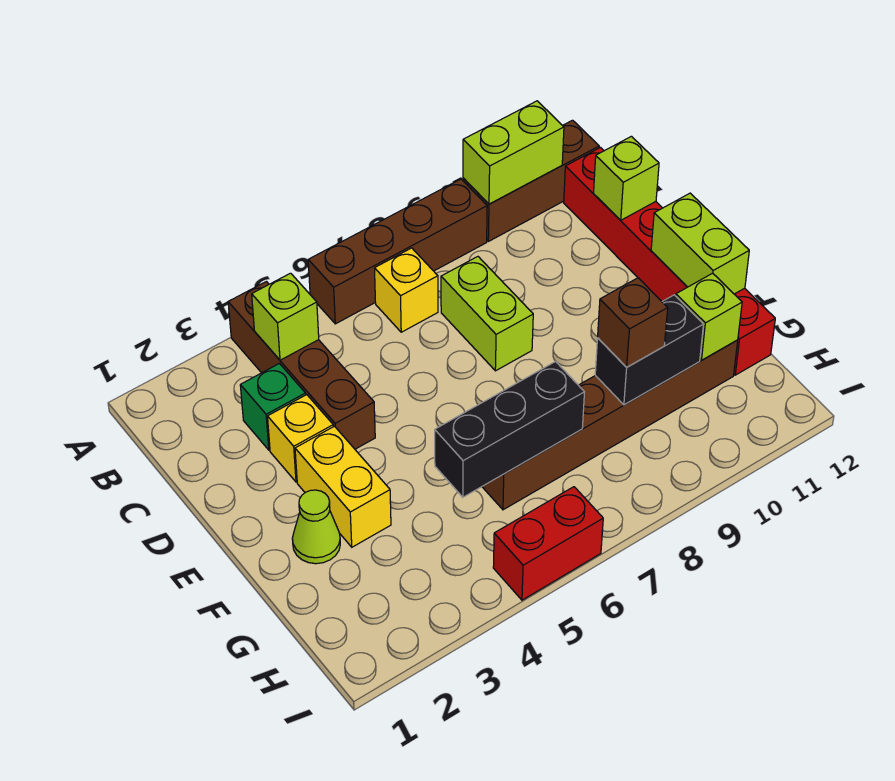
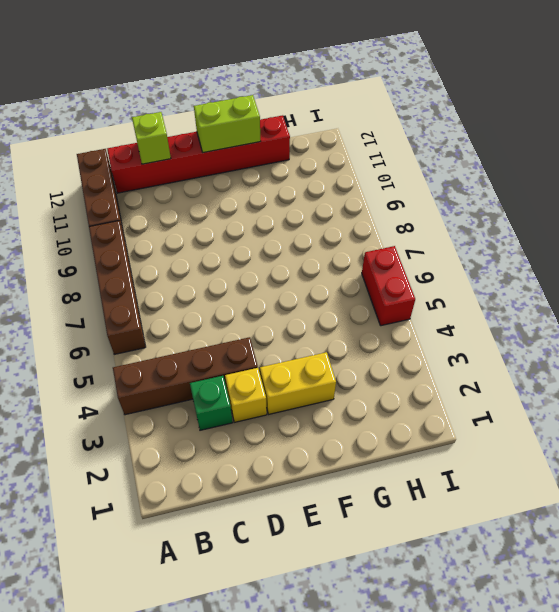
none -> yellow brick B7 level 1
none -> lime brick C8:D8 level 1
none -> lime cone F2 level 1

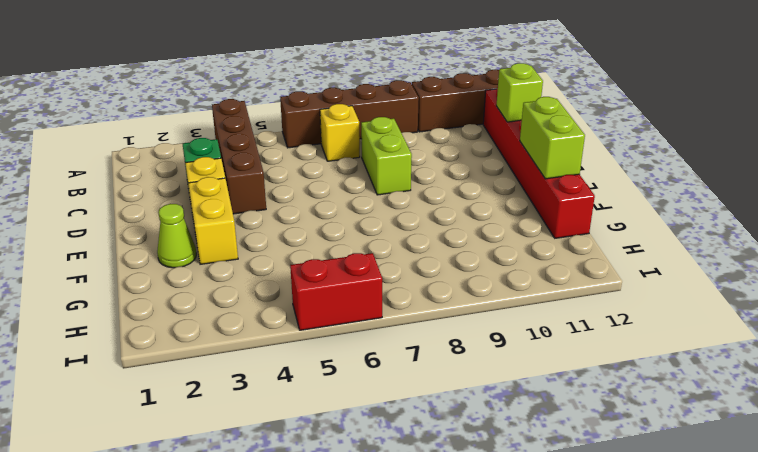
none -> brown brick G6:G11 level 1
none -> lime brick A10:A11 level 2
none -> lime brick B4 level 2

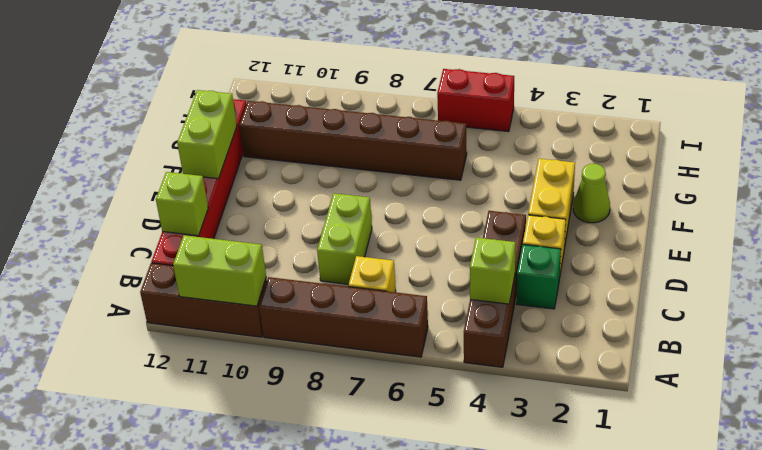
none -> black brick G5:G7 level 2
none -> black brick G9:G10 level 2
none -> lime brick G11 level 2

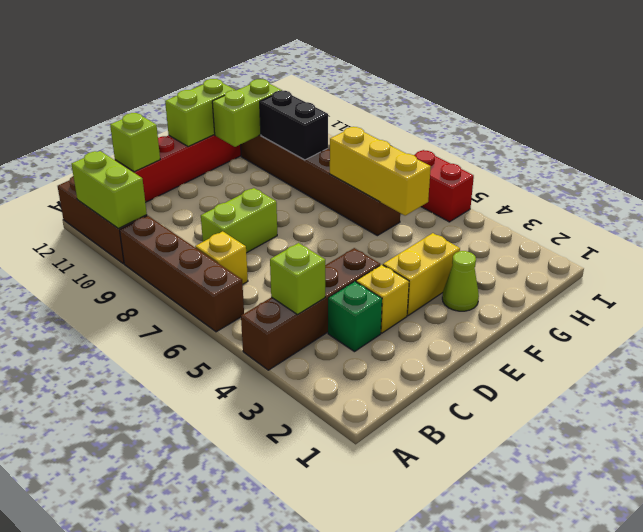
lime brick F11:G11 level 2 -> lime brick G11 level 2
yellow brick G5:G7 level 2 -> black brick G5:G7 level 2
none -> brown brick G9 level 3

